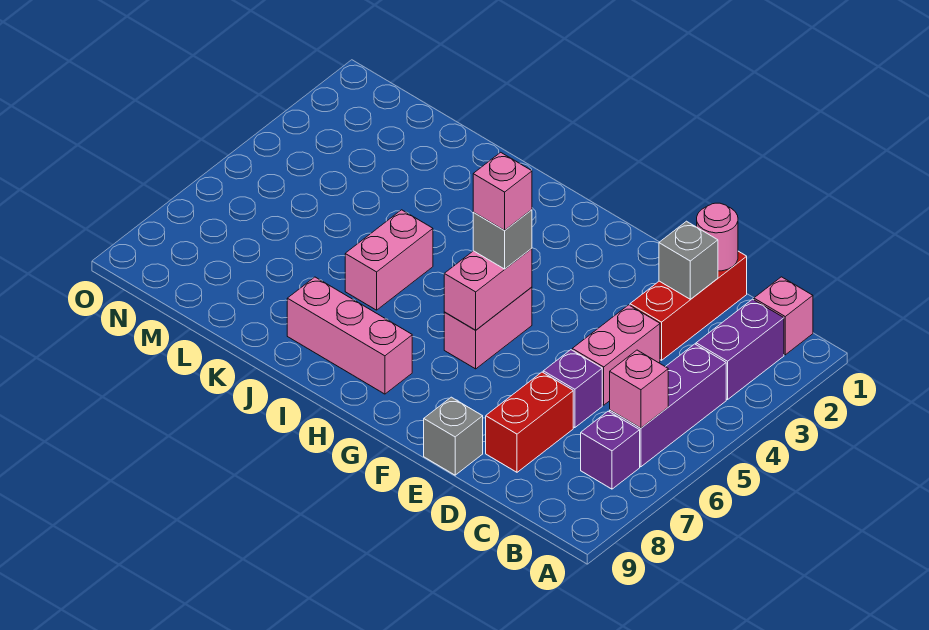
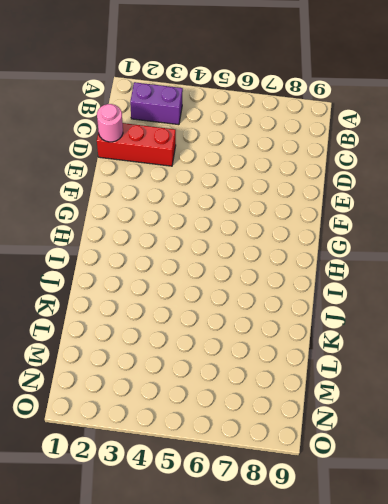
none -> pink brick B1 level 1
none -> purple brick B4:B6 level 1
none -> purple brick B7 level 1

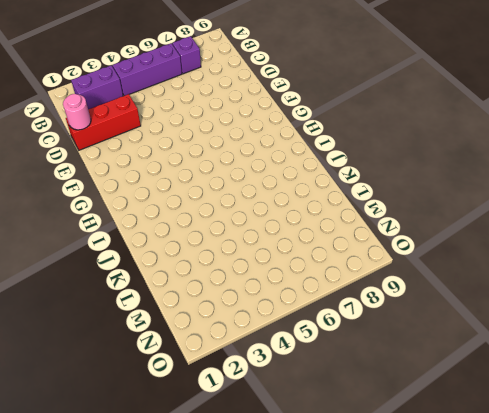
none -> pink brick B1 level 1
none -> pink brick D4:D5 level 1
none -> purple brick D6 level 1

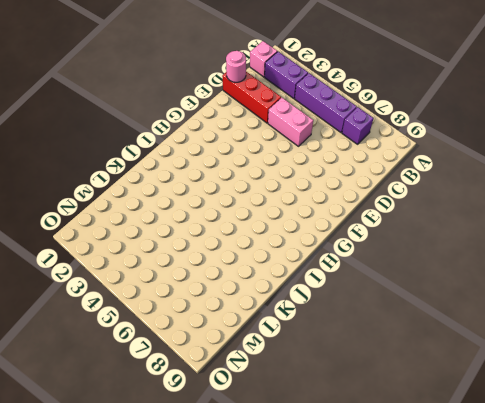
none -> purple brick D6 level 1
none -> red brick D7:D8 level 1
none -> grey brick E9 level 1

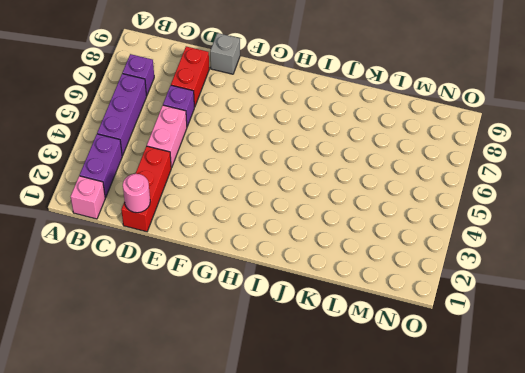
none -> pink brick G5:G6 level 1
none -> pink brick H8:J8 level 1
none -> pink brick J5:J6 level 1

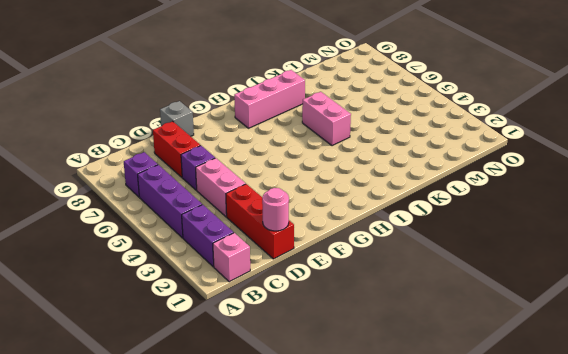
none -> pink brick G5:G6 level 1
none -> pink brick B6 level 2
none -> grey brick D2 level 2

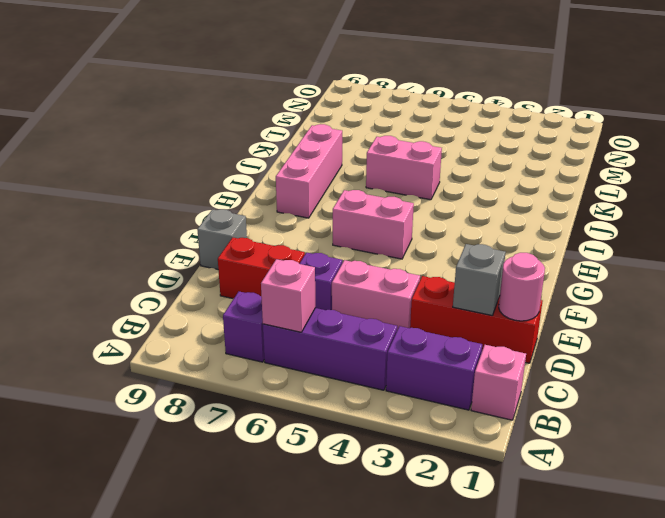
none -> pink brick G5:G6 level 2
none -> grey brick G5 level 3
none -> pink brick G5 level 4

